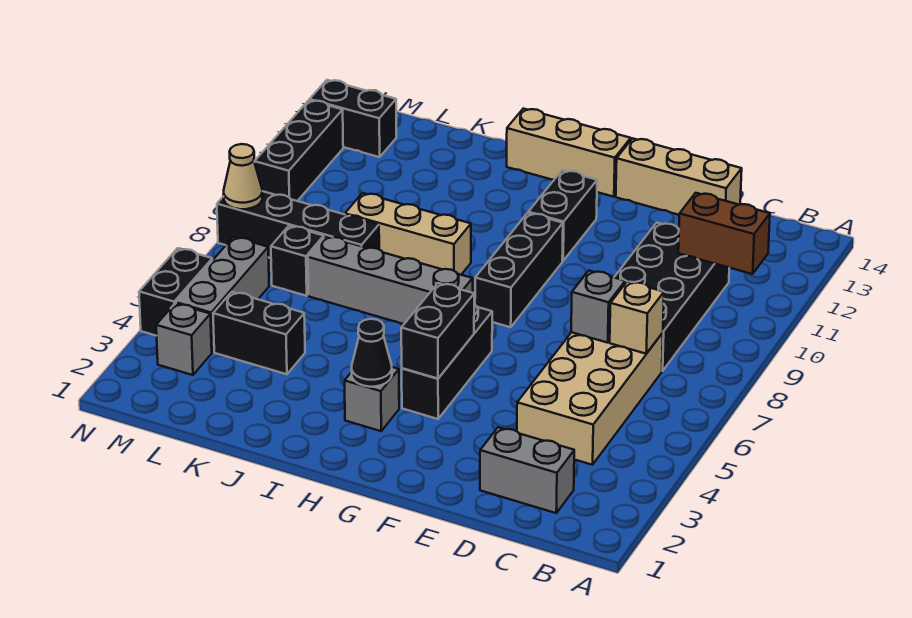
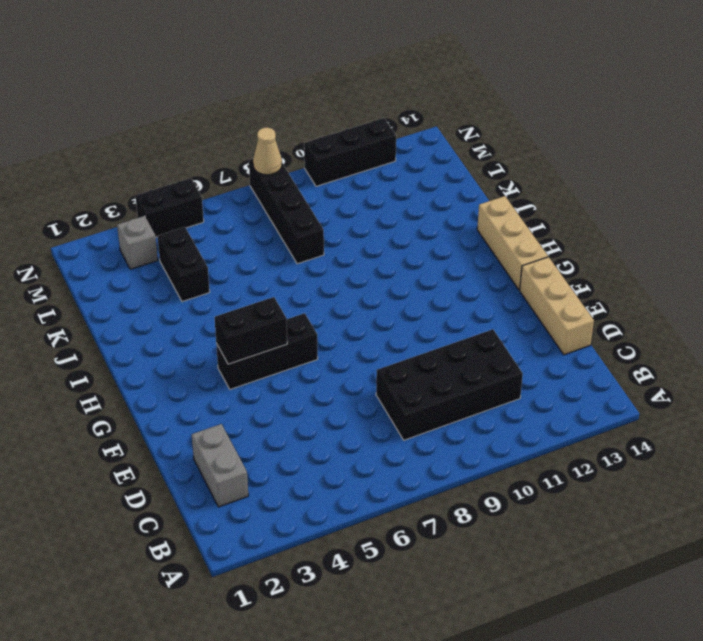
none -> tan brick C4:D7 level 1
none -> black brick G8:G10 level 1
none -> black brick G11:G12 level 1

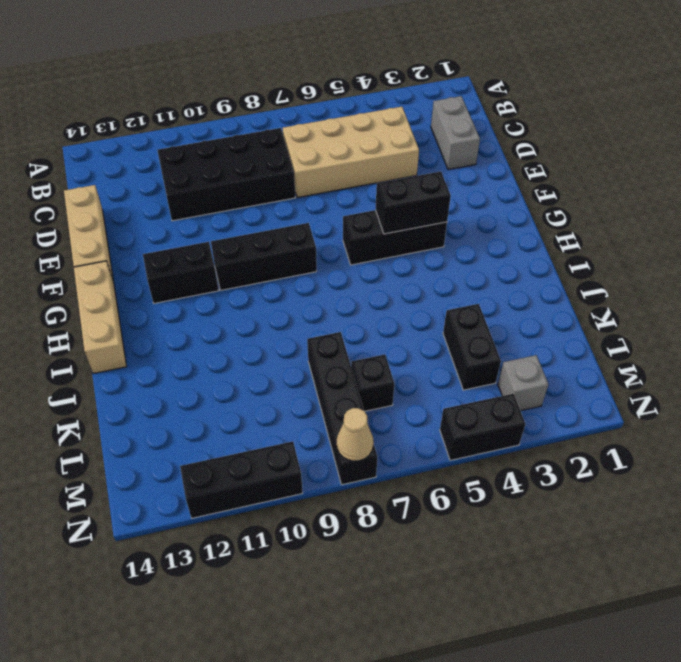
none -> grey brick H3 level 1
none -> grey brick H7:K7 level 1
none -> tan brick I9:K9 level 1

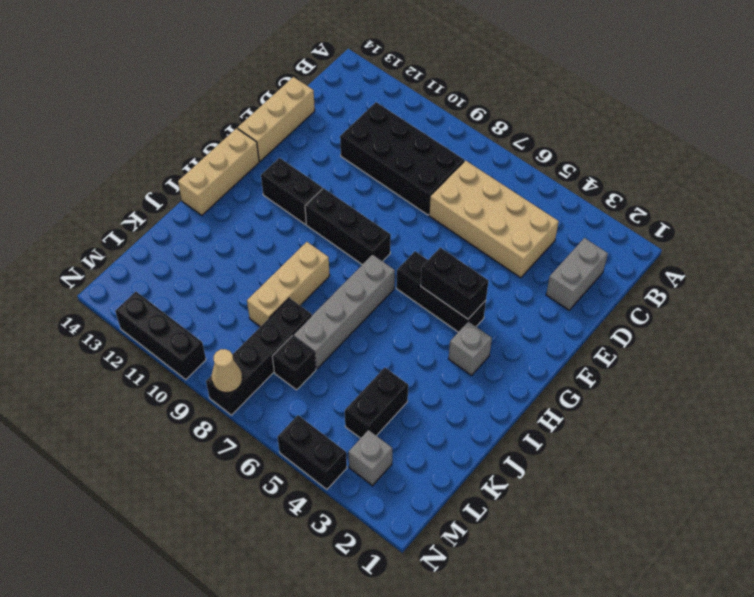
none -> grey brick M4:M6 level 1
none -> black brick M13:N13 level 1
none -> brown brick B11:C11 level 2

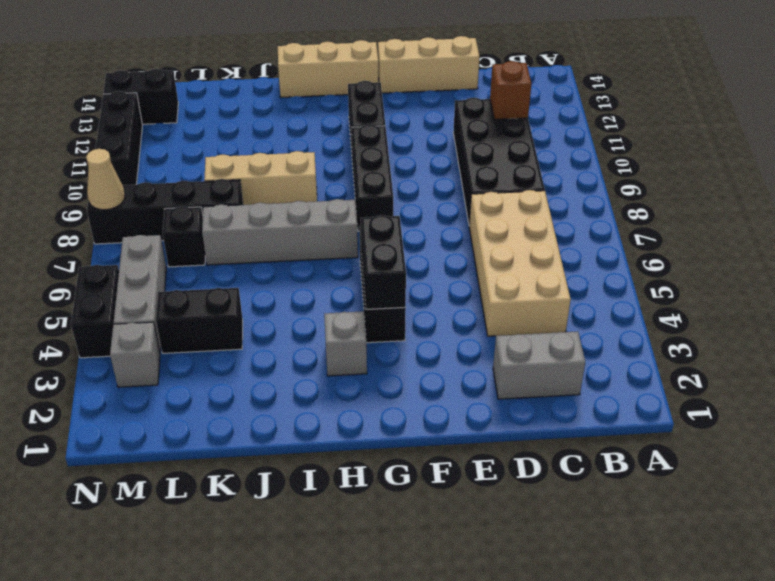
brown brick C11 level 2 -> brown brick B11:C11 level 2
none -> tan brick C7 level 2
none -> grey brick D7 level 2
none -> black cone H3 level 2

